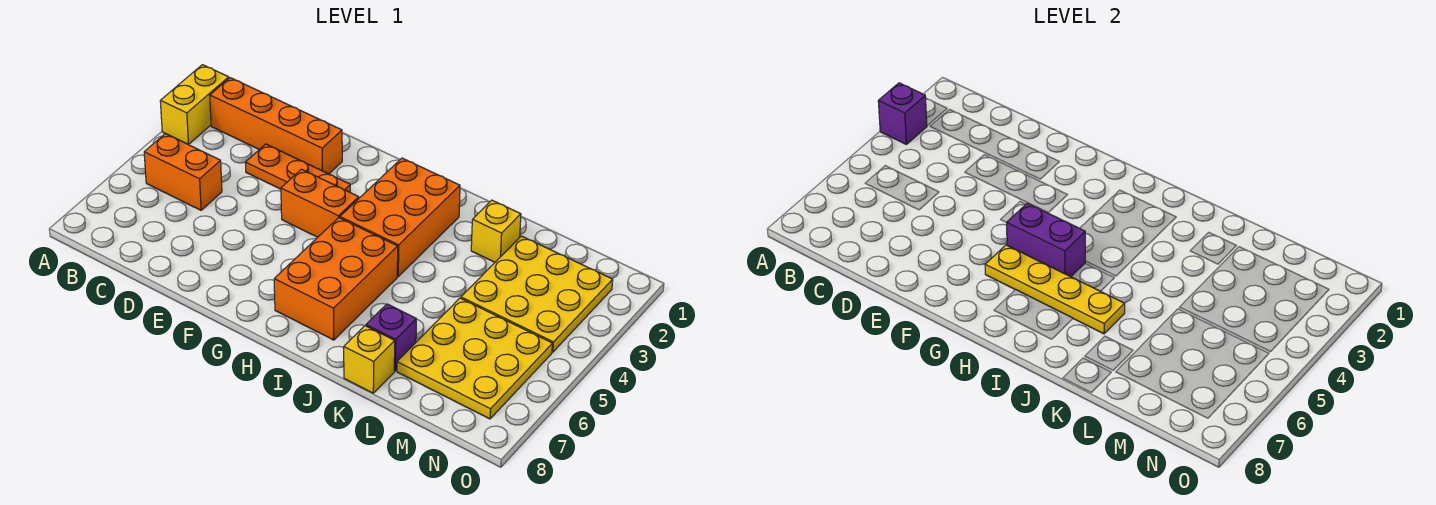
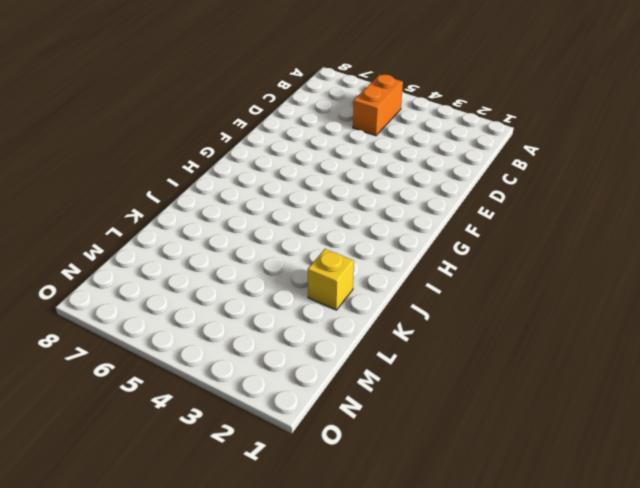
none -> yellow brick A2:A3 level 1
none -> orange brick B2:E2 level 1
none -> orange plate D3:F3 level 1

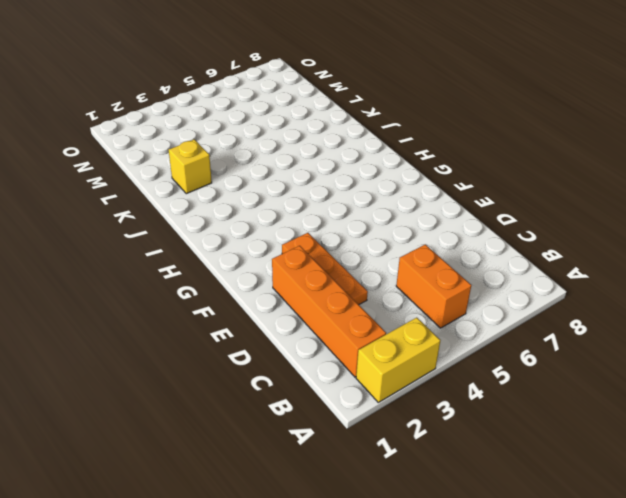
none -> orange brick F4:G4 level 1
none -> orange brick H2:I4 level 1
none -> orange brick H5:I7 level 1

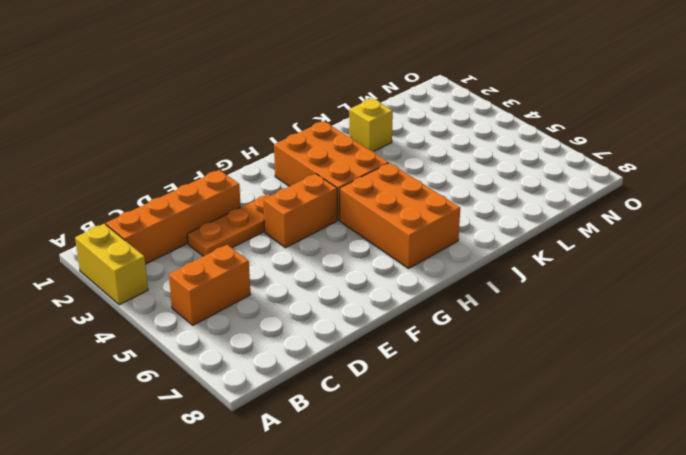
none -> purple brick K7 level 1
none -> yellow brick K8 level 1
none -> yellow plate L2:N4 level 1

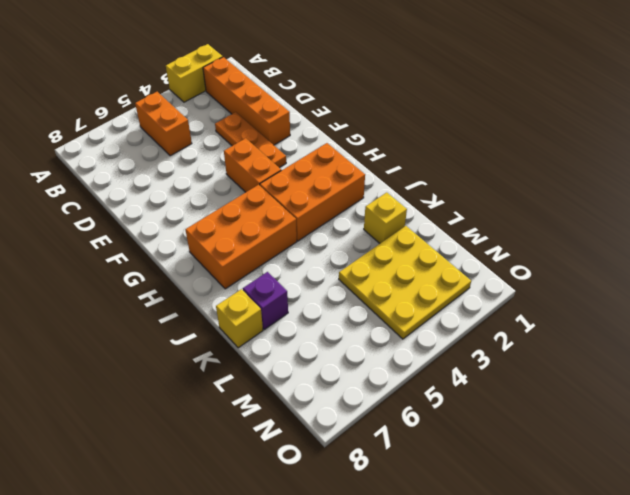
none -> yellow plate L5:N7 level 1
none -> purple brick A3 level 2
none -> purple brick G5:H5 level 2

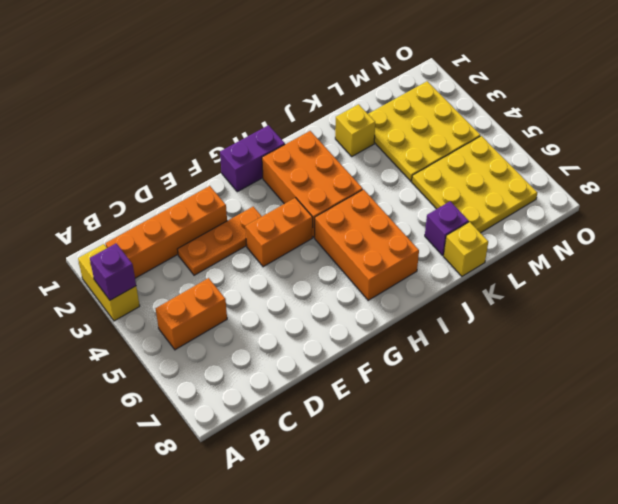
purple brick G1:H1 level 1 -> purple brick G5:H5 level 2
none -> yellow plate G6:J6 level 2

